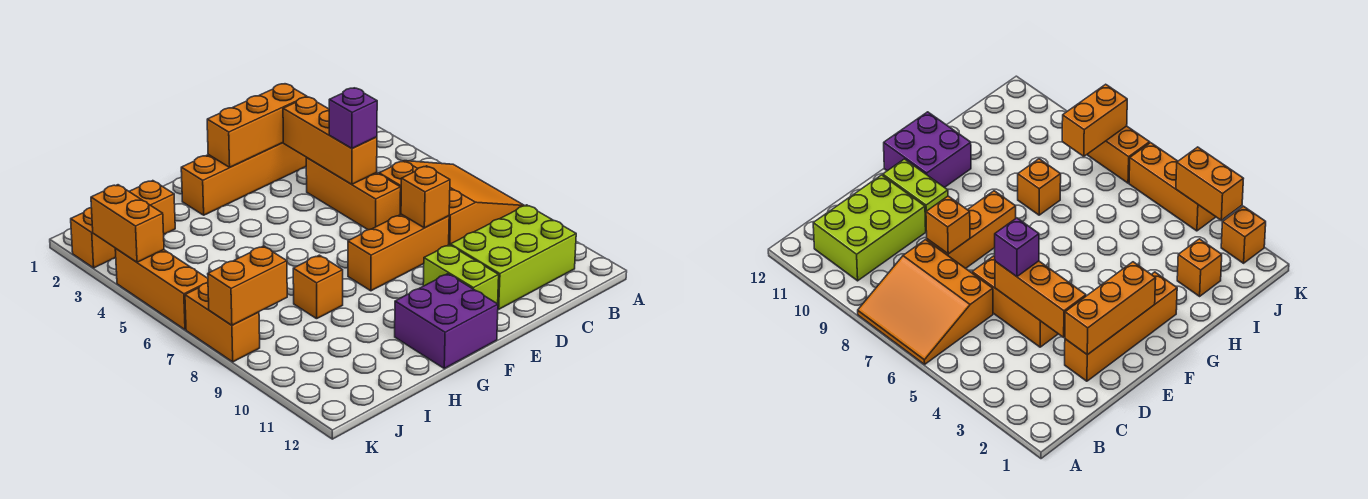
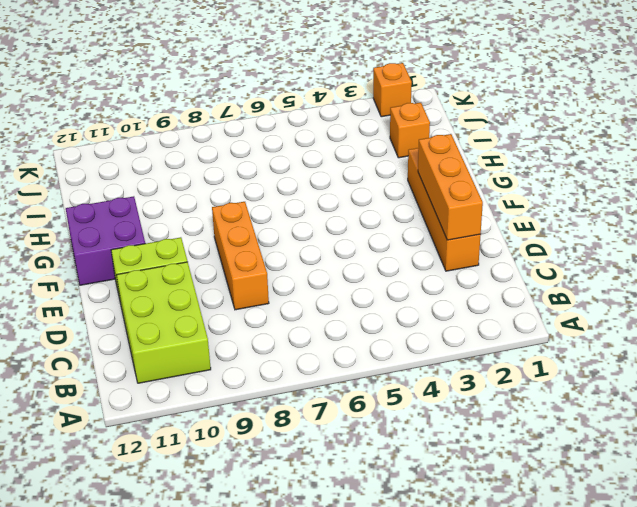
none -> orange slope A6:C8 level 1 top C
none -> orange brick D4:D6 level 1
none -> orange brick H8 level 1

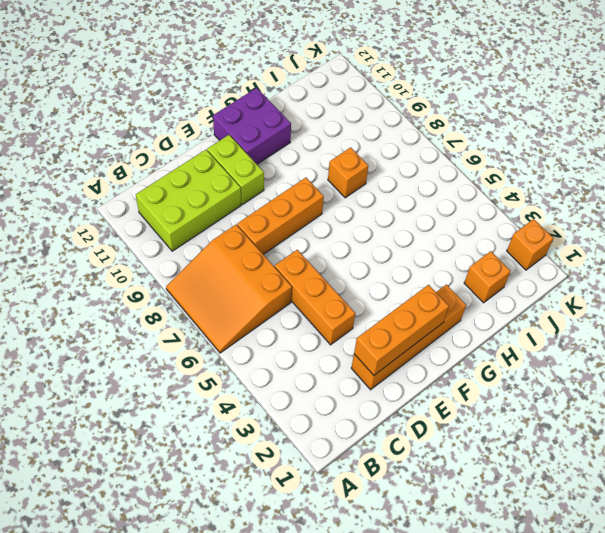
none -> orange brick K4:K6 level 1
none -> orange brick K7:K8 level 1
none -> orange brick D3:D5 level 2

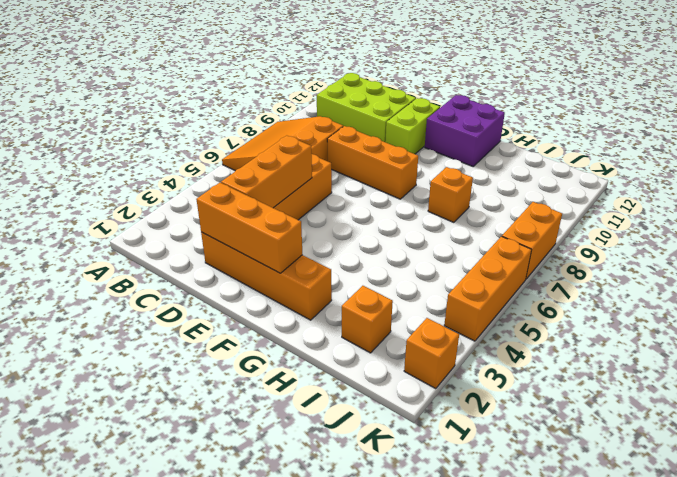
none -> orange brick D8 level 2
none -> orange brick J8:K8 level 2
none -> orange brick K3:K4 level 2

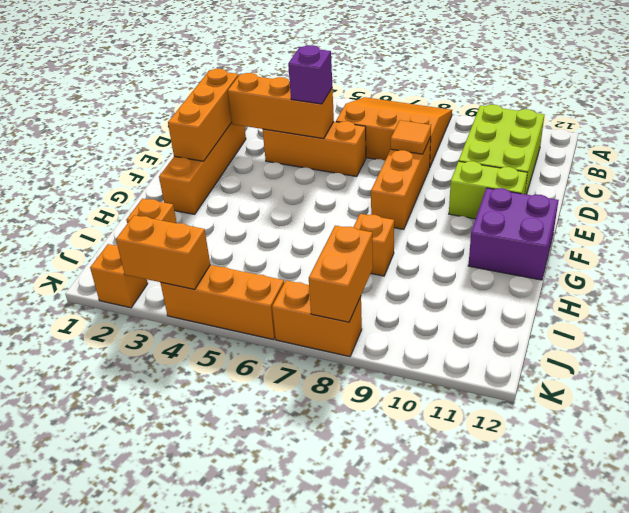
orange tile D8 level 2 -> orange brick D8 level 2

